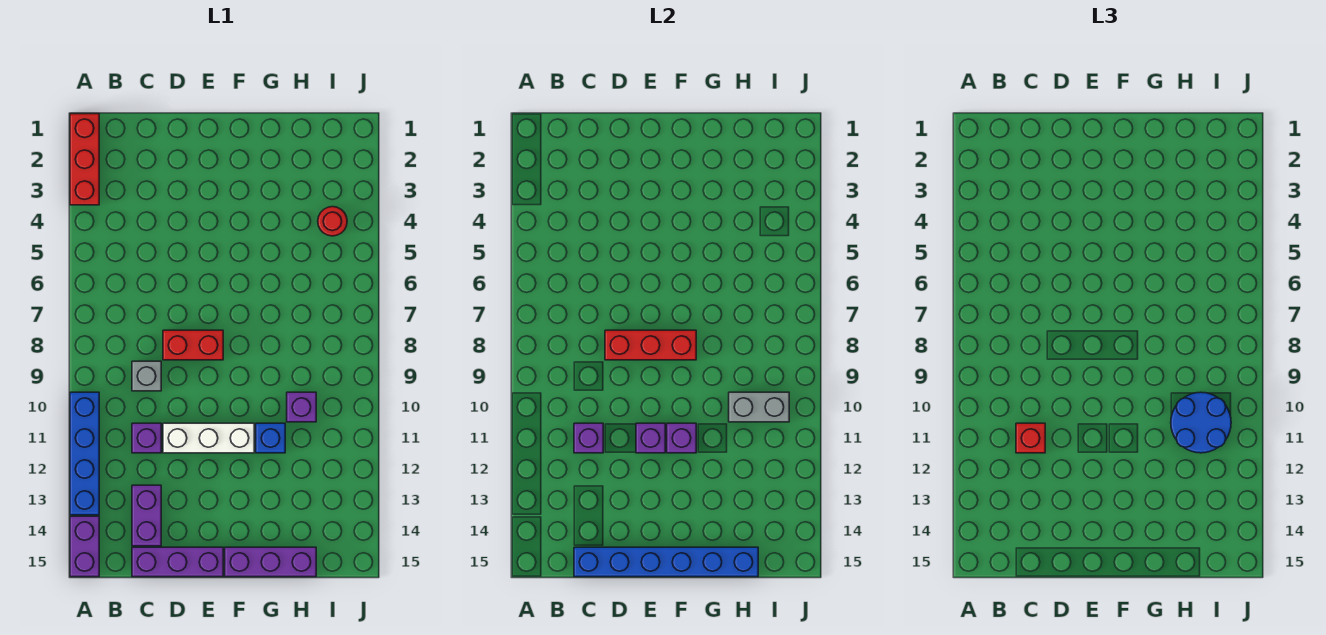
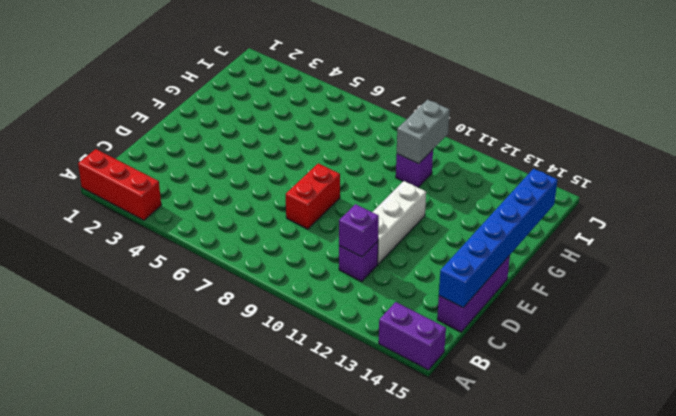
none -> blue brick A10:A13 level 1
none -> grey brick C9 level 1
none -> purple brick C13:C14 level 1

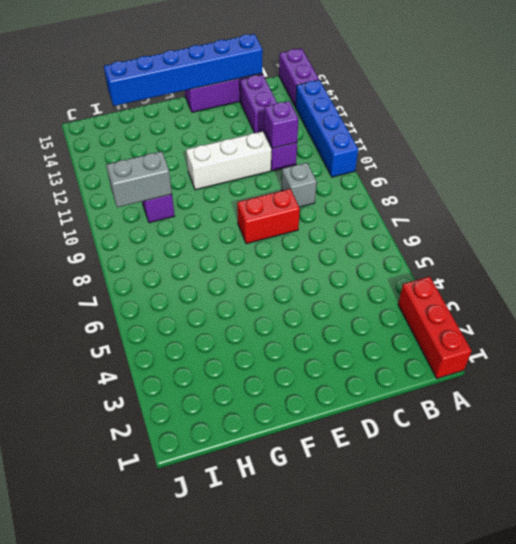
none -> purple brick F15:H15 level 1
none -> blue brick G11 level 1
none -> red round brick I4 level 1

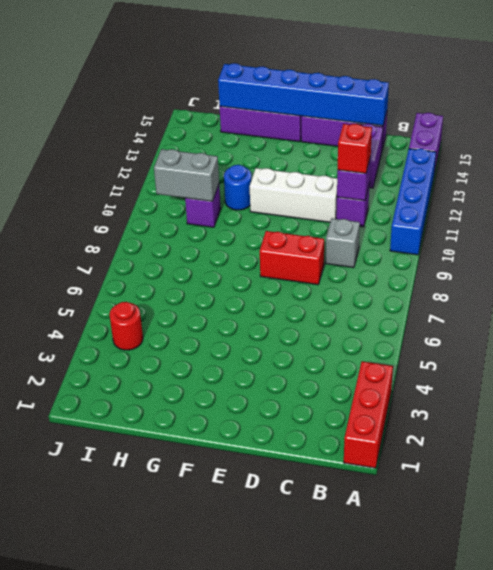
blue round brick G11 level 1 -> blue brick G11 level 1
none -> red brick D8:F8 level 2
none -> purple brick E11 level 2
none -> purple brick F11 level 2

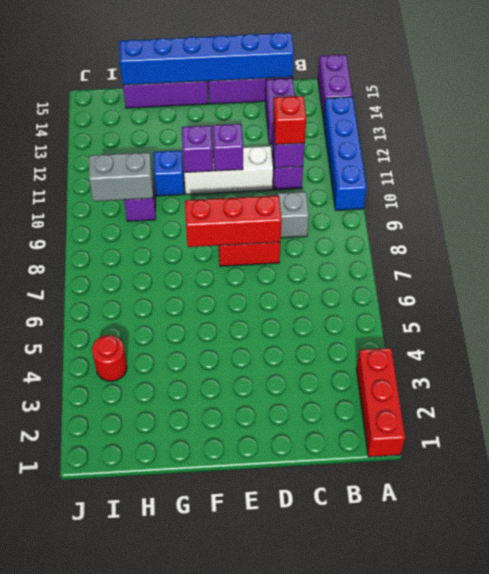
none -> blue round brick H10:I11 level 3

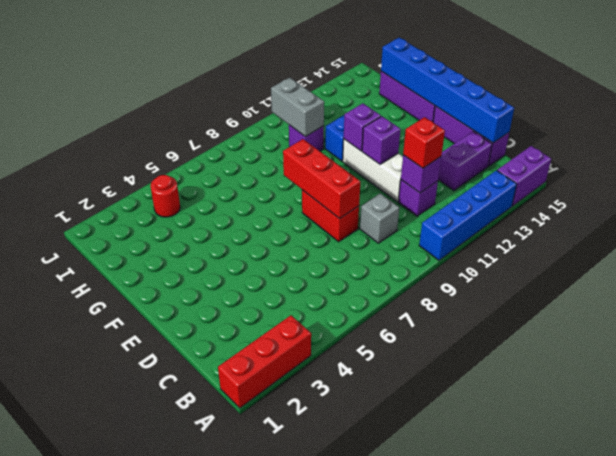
none -> blue round brick H10:I11 level 3

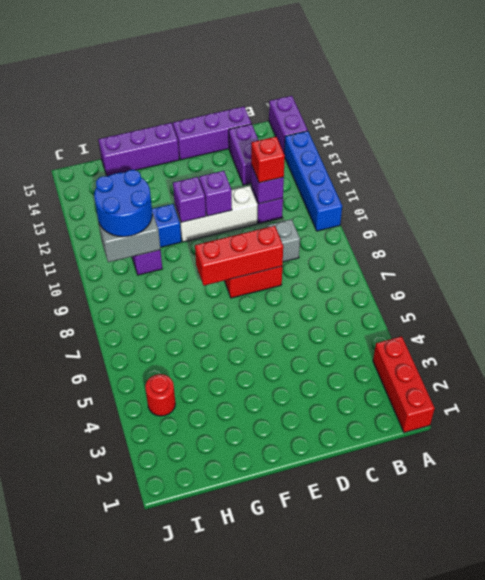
none -> blue brick C15:H15 level 2

